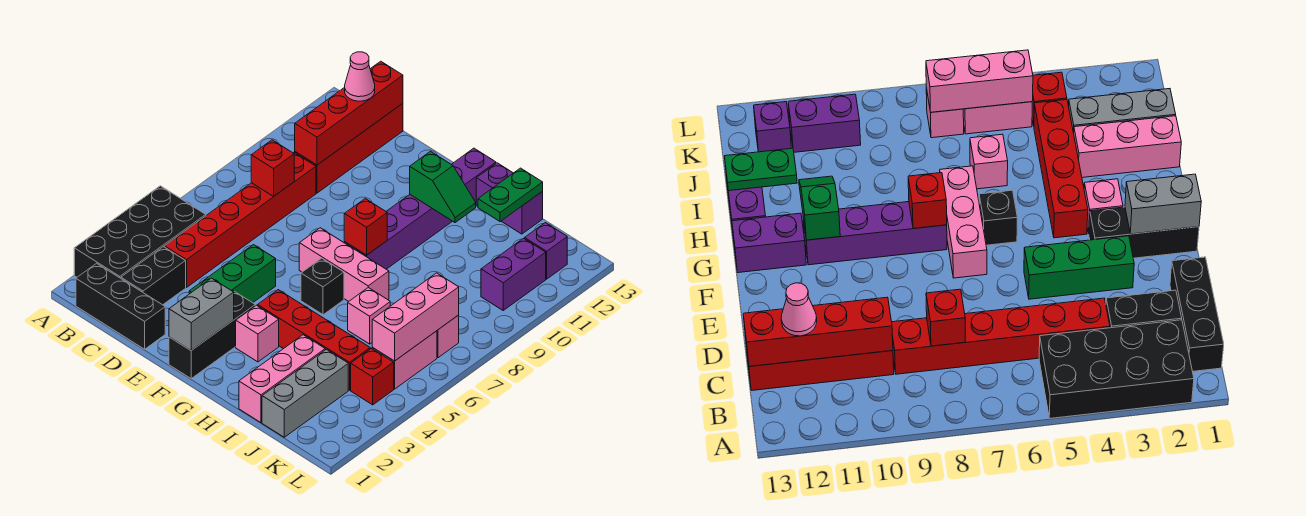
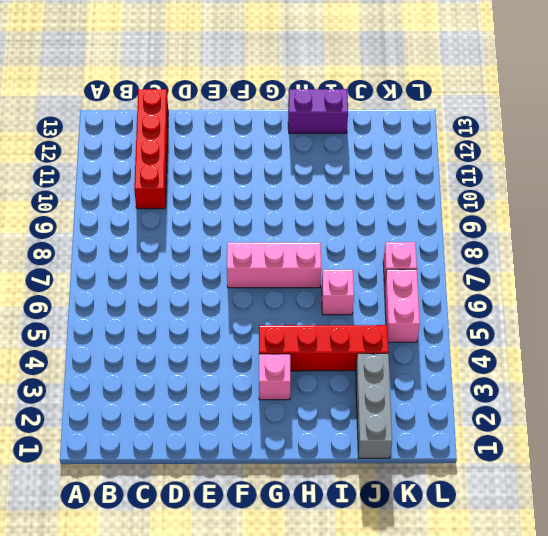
none -> black brick A2:B5 level 1
none -> black brick B1:D1 level 1
none -> black brick C2:C3 level 1
none -> red brick C4:C9 level 1

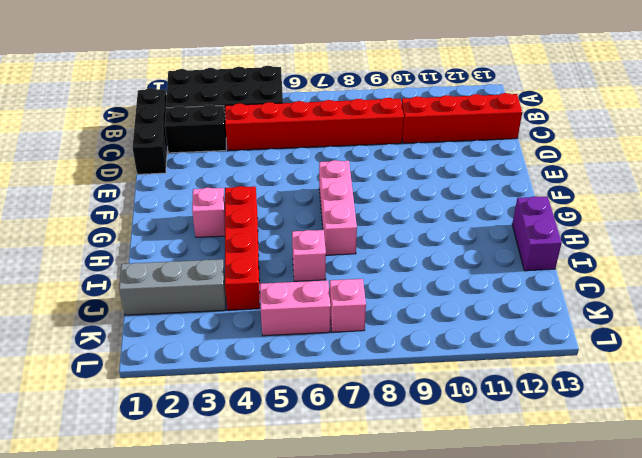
none -> green brick E3:E5 level 1
none -> black brick F1:F3 level 1
none -> black brick G6 level 1
none -> purple brick G8:G11 level 1

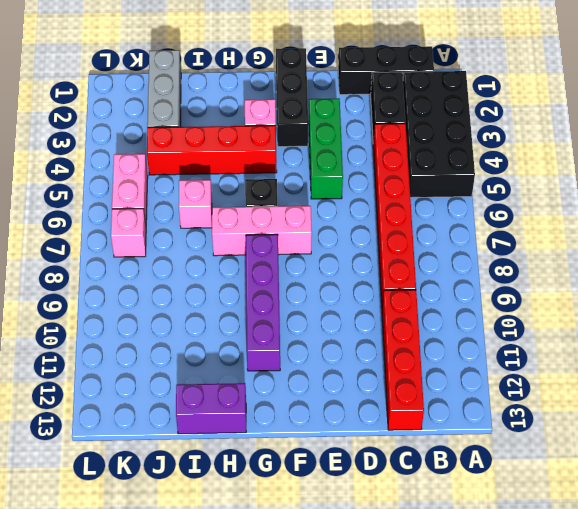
none -> purple brick G12:G13 level 1
none -> pink brick I1:I3 level 1
none -> red brick K4 level 1
none -> purple brick K10:K11 level 1

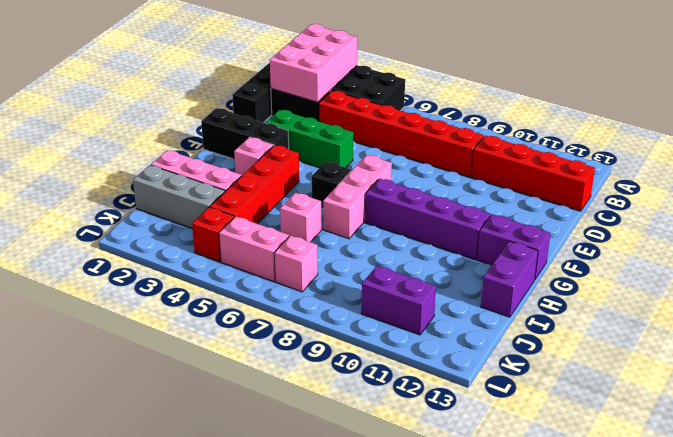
pink brick A2:C3 level 2 -> none
none -> purple brick K12 level 1
none -> red brick C8 level 2
none -> red brick C10:C13 level 2
none -> grey brick F1:F2 level 2

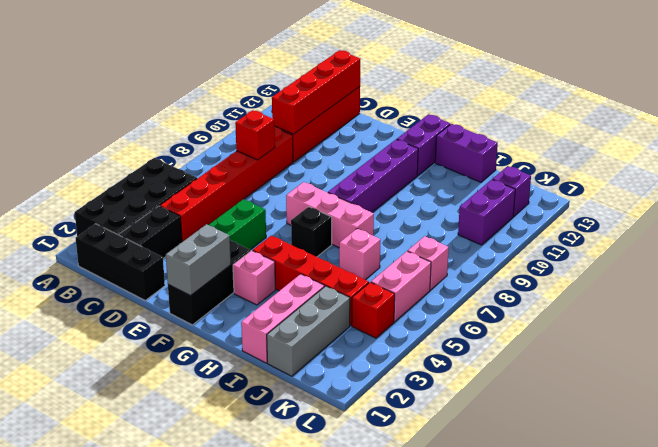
none -> red brick G8 level 2
none -> green slope G11:H11 level 2 top G
none -> green plate I12:I13 level 2
none -> pink brick K5:K7 level 2

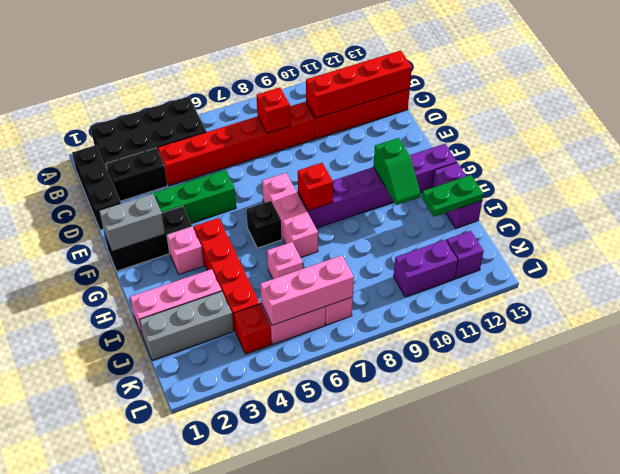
none -> pink cone C12 level 3

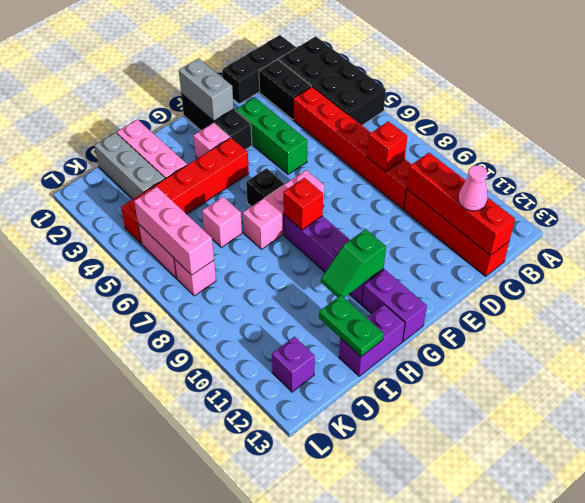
none -> purple brick K10:K11 level 1

